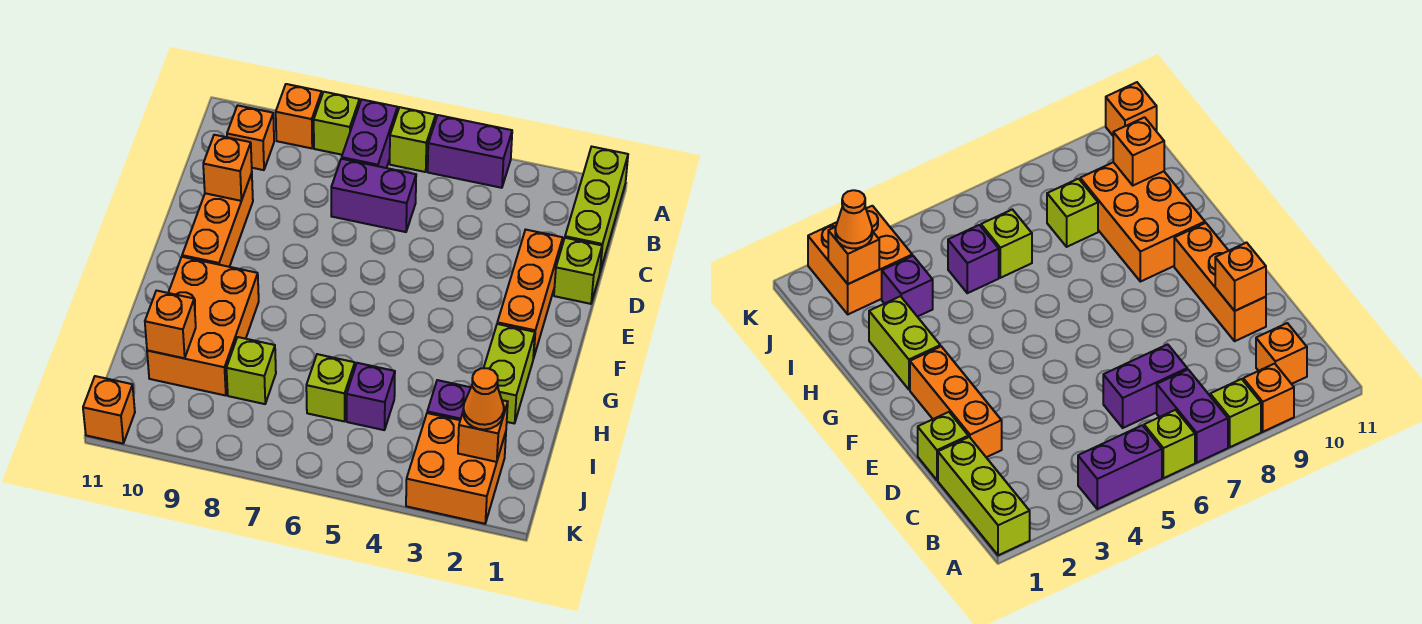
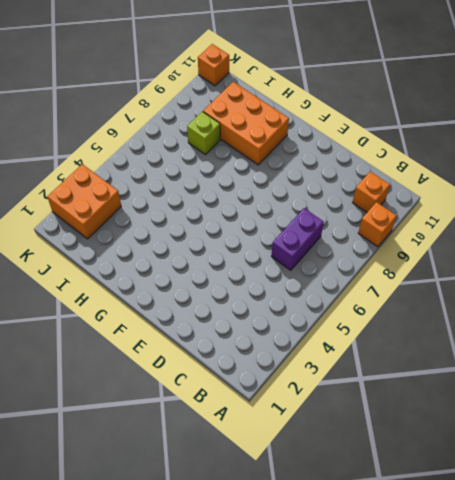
none -> lime brick A1:C1 level 1
none -> purple brick A4:A5 level 1
none -> lime brick A6 level 1

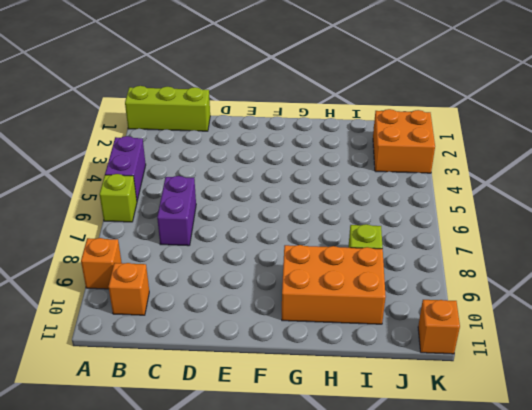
none -> purple brick A7:B7 level 1
none -> lime brick A8 level 1
none -> lime brick D1 level 1

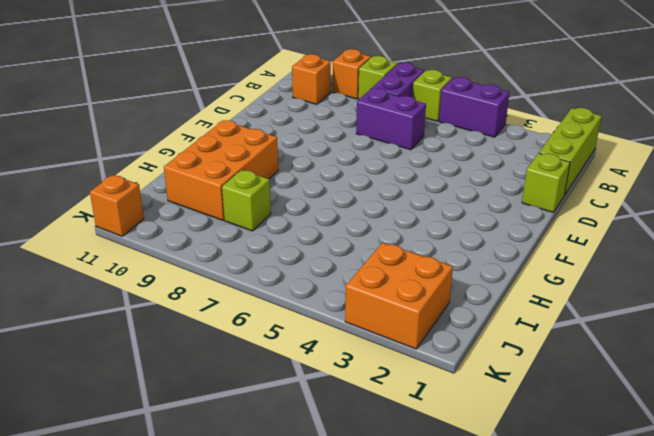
none -> orange brick D2:F2 level 1
none -> orange brick D10:F10 level 1
none -> lime brick G2:H2 level 1

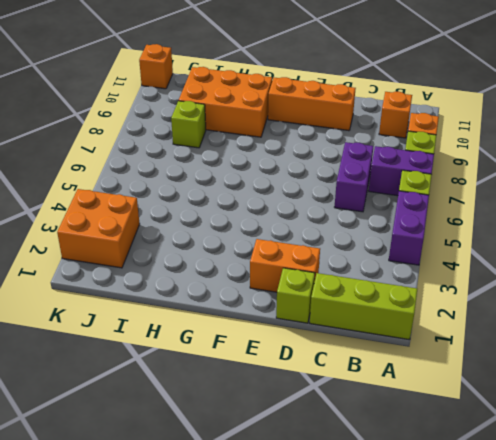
orange brick D2:E2 level 1 -> orange brick D2:F2 level 1
none -> lime brick G2:H2 level 1
none -> purple brick I3 level 1
none -> purple brick I5 level 1

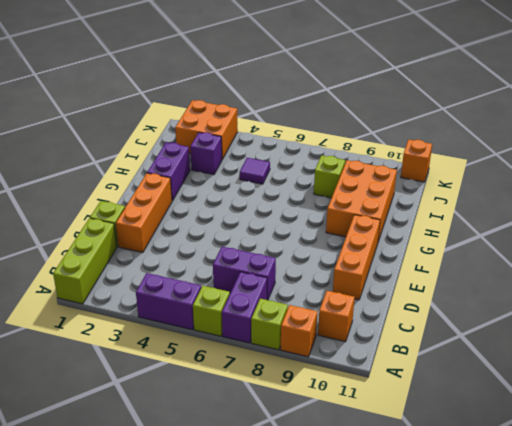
purple brick G2:H2 level 1 -> lime brick G2:H2 level 1
purple tile I5 level 1 -> purple brick I5 level 1
none -> lime brick I6 level 1
none -> orange brick D10 level 2
none -> orange brick I10 level 2

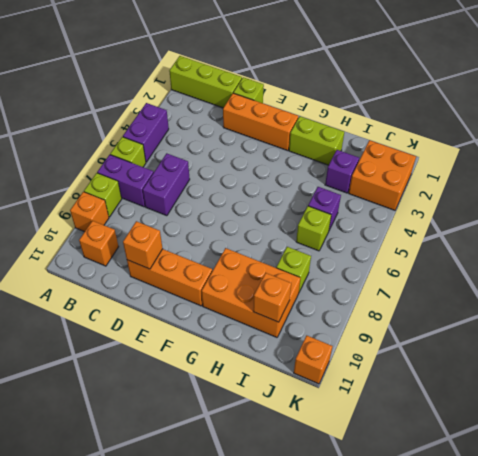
none -> orange brick J2 level 2
none -> orange cone J2 level 3

